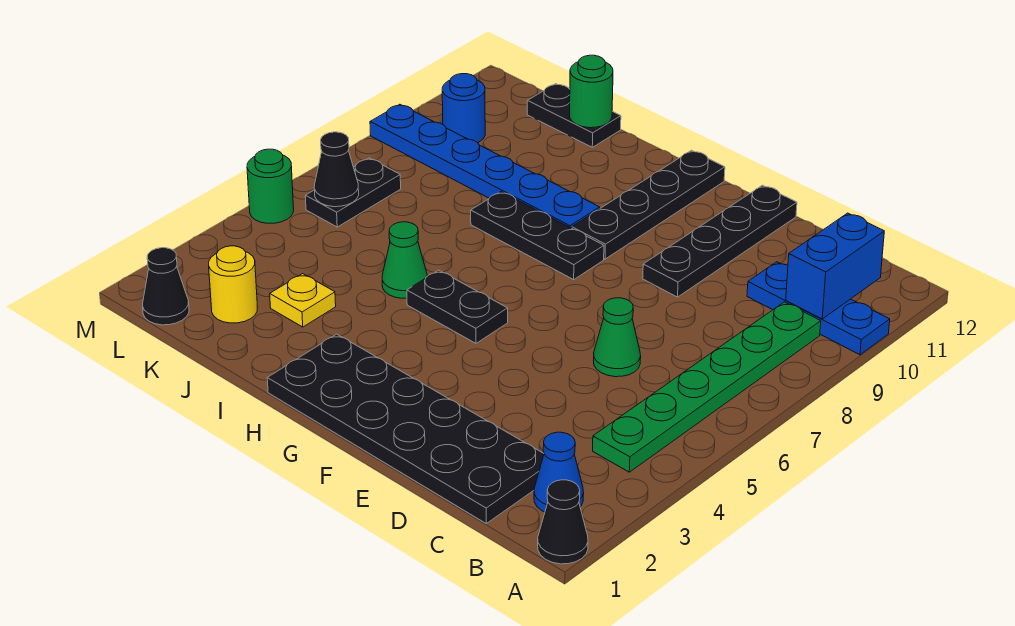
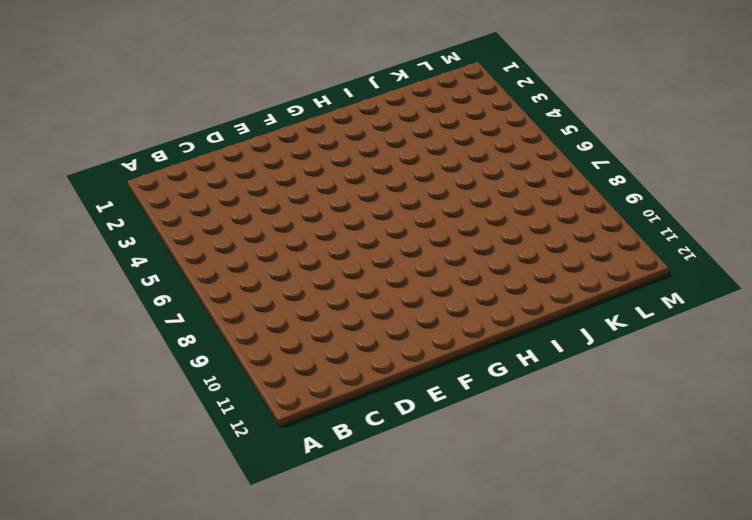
none -> black cone A1 level 1
none -> blue plate A10:C10 level 1
none -> blue cone B2 level 1

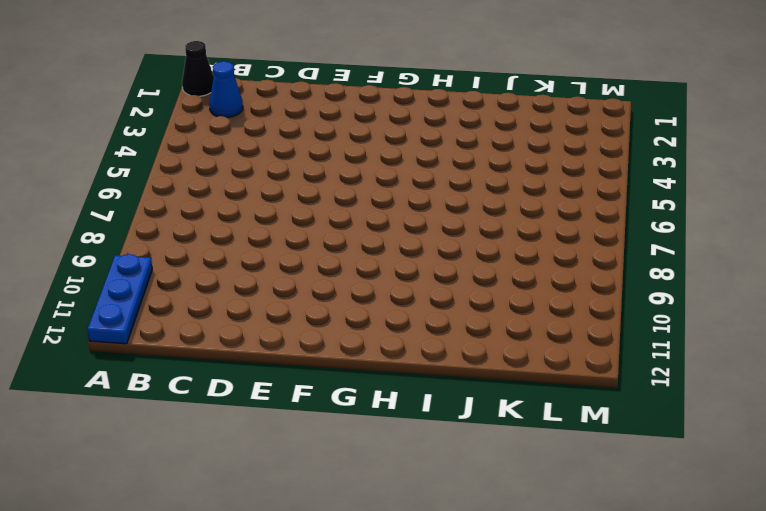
blue plate A10:A12 level 1 -> blue plate A10:C10 level 1
none -> green plate B4:B9 level 1
none -> black plate C1:H2 level 1
none -> green cone D6 level 1

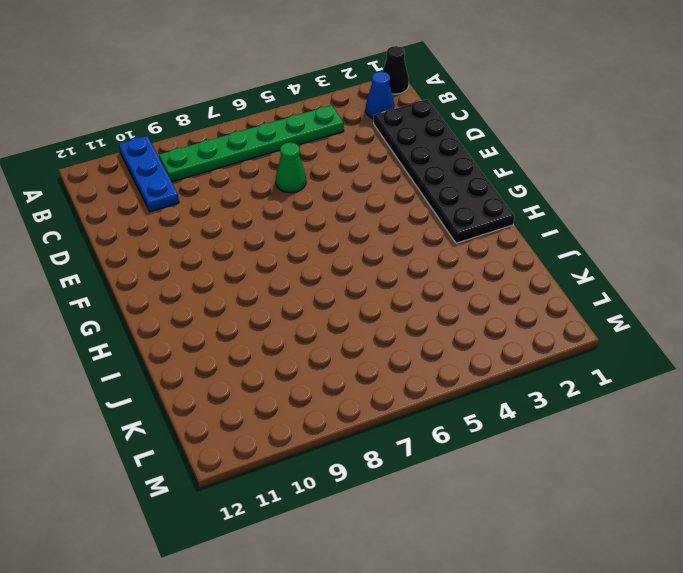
none -> black plate E9:E12 level 1
none -> black plate G5:H5 level 1
none -> black plate G8:I8 level 1

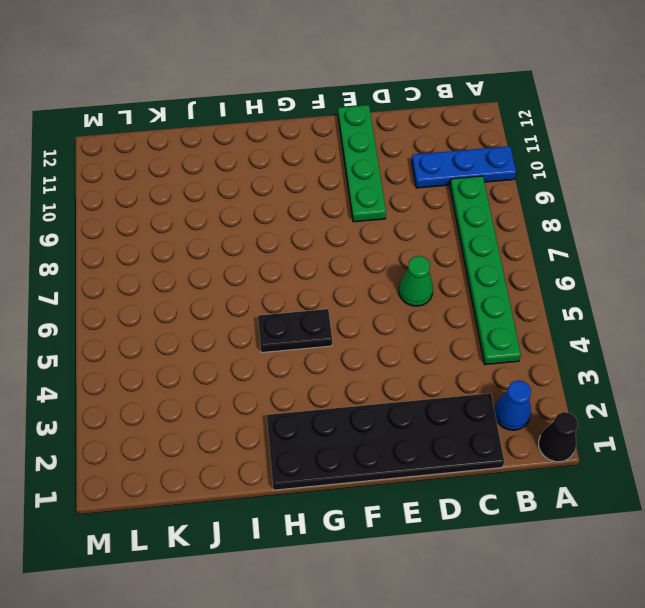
green plate E9:E12 level 1 -> black plate E9:E12 level 1
none -> black plate G8:I8 level 1
none -> black plate G9:G12 level 1
none -> blue plate H9:M9 level 1

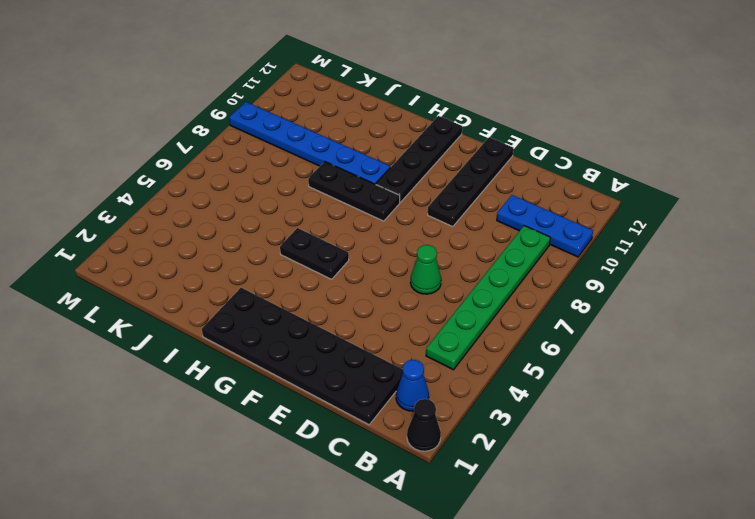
none -> green cone I5 level 1
none -> yellow plate J3 level 1
none -> black plate J12:K12 level 1

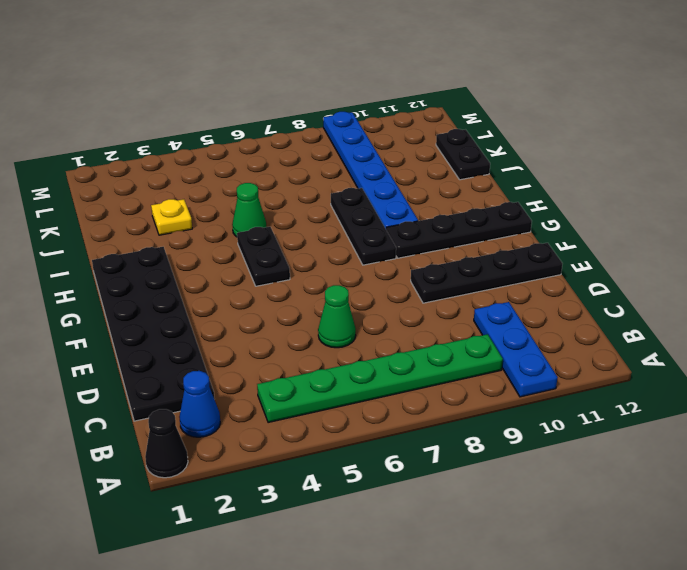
none -> yellow round brick K2 level 1
none -> black cone L1 level 1
none -> black plate L6:L7 level 1

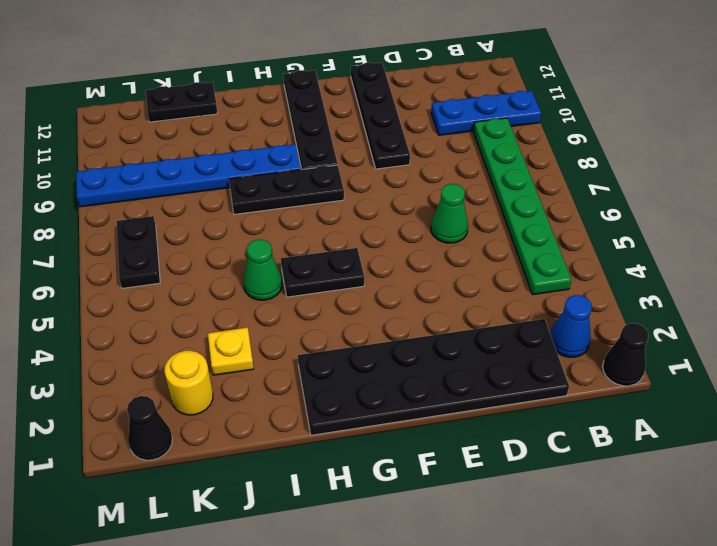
none -> blue round brick L10 level 1
none -> green round brick M5 level 1
none -> blue brick B10:B11 level 2

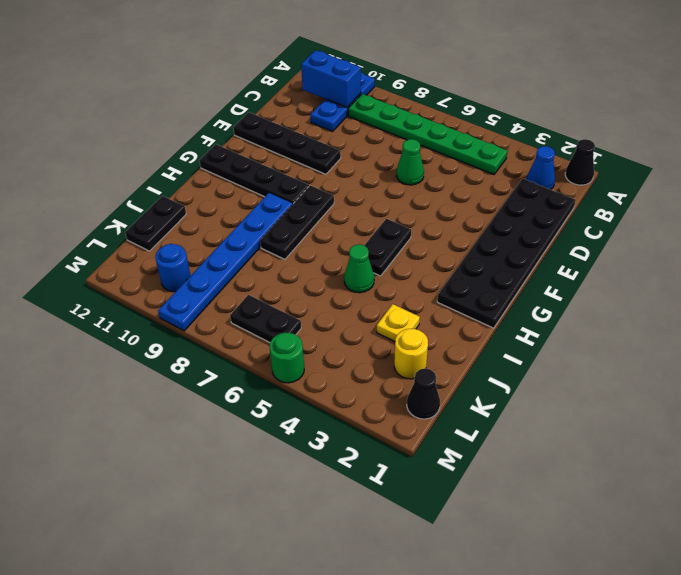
none -> green round brick J12 level 2
none -> black cone L6 level 2

